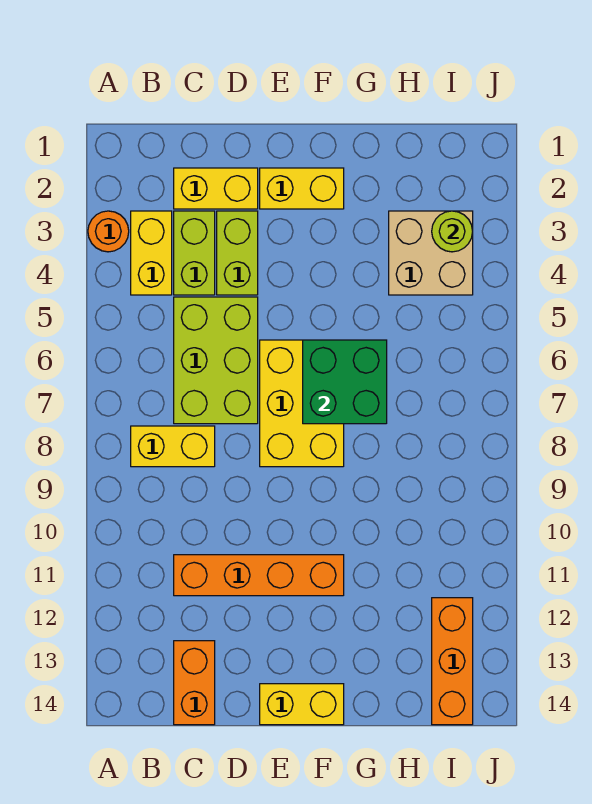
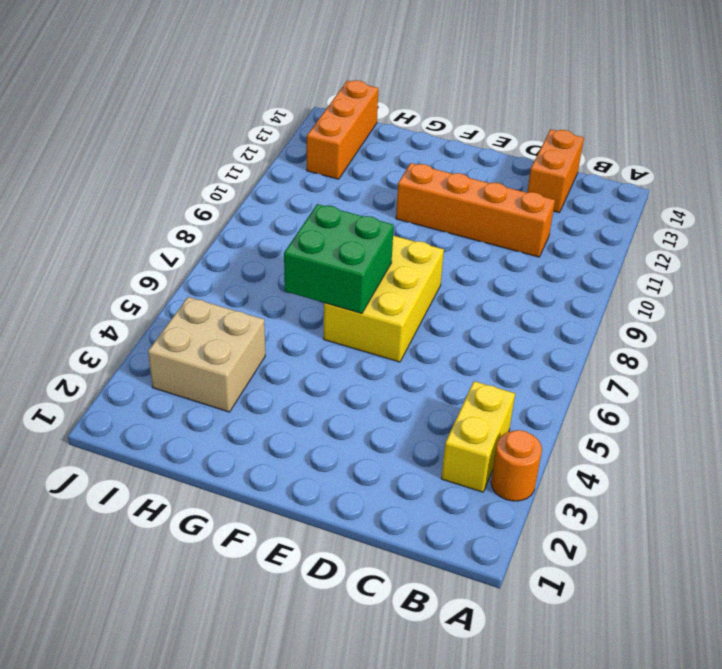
none -> yellow brick B8:C8 level 1
none -> yellow brick C2:D2 level 1
none -> lime brick C3:C4 level 1

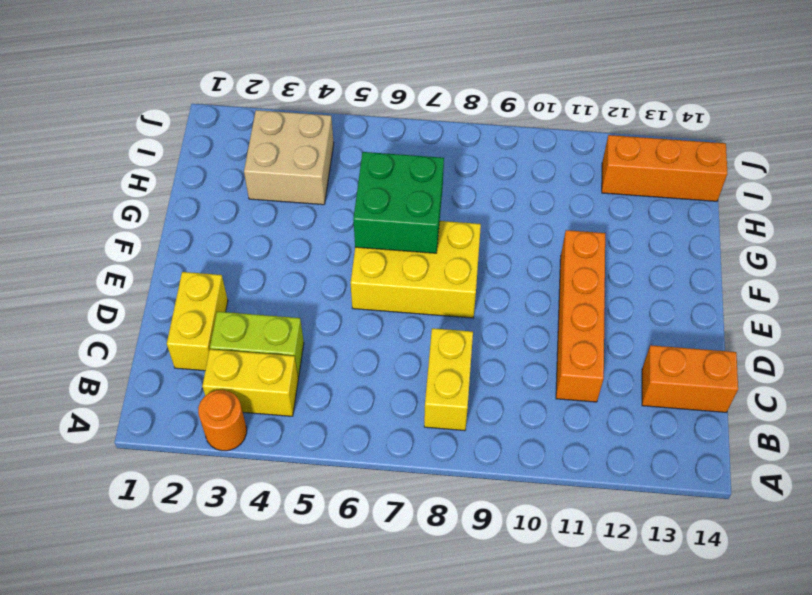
none -> lime brick C5:D7 level 1
none -> lime brick D3:D4 level 1
none -> yellow brick E2:F2 level 1

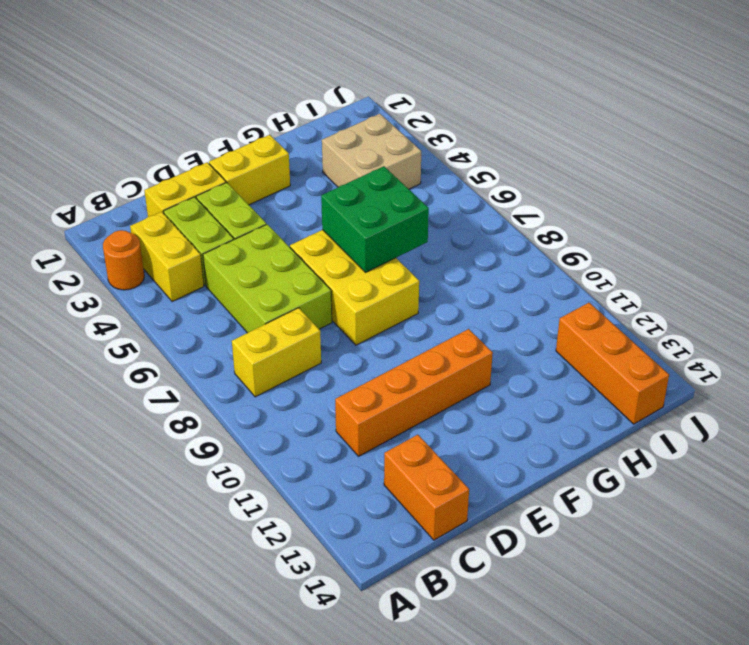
none -> yellow brick E14:F14 level 1
none -> lime round brick I3 level 2

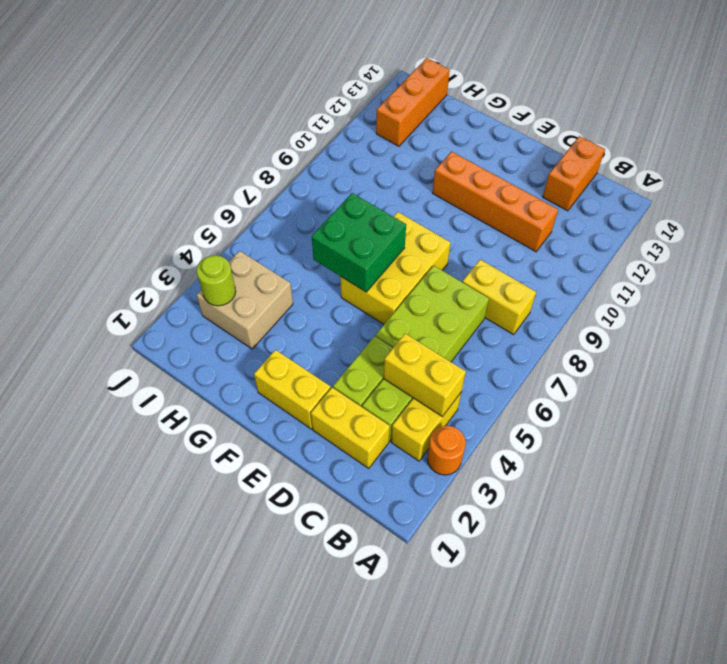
yellow brick B4:C4 level 2 -> yellow brick E14:F14 level 1

